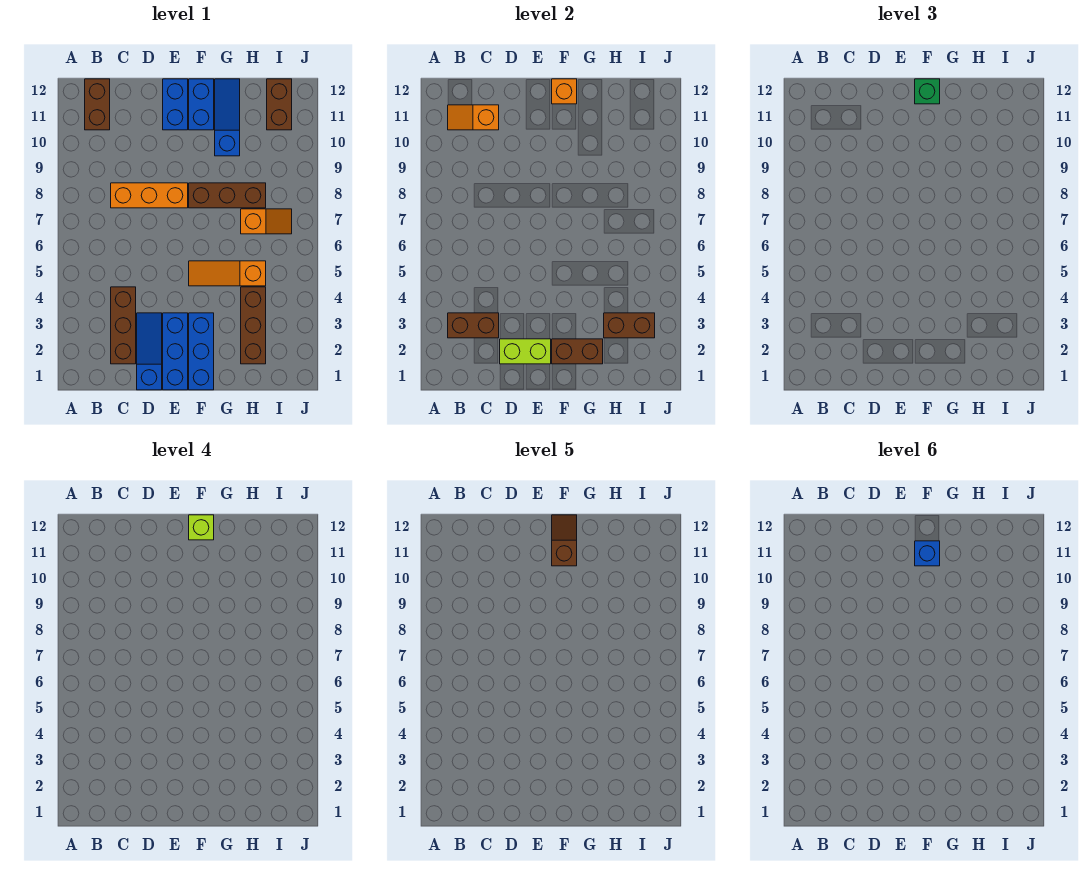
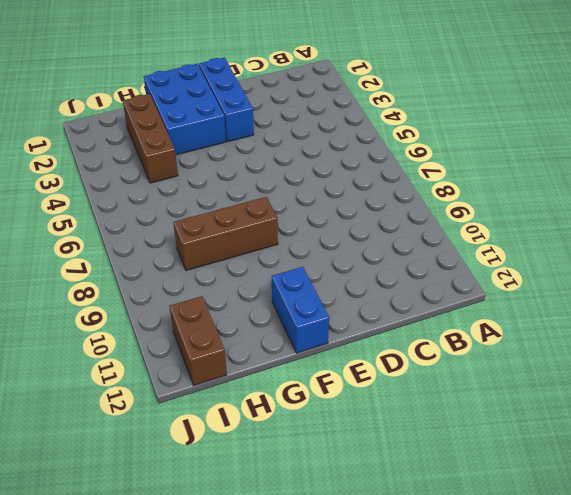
blue brick F1:G3 level 1 -> blue brick F1:F3 level 1
none -> brown brick B11:B12 level 1
none -> brown brick C2:C4 level 1
none -> orange brick C8:E8 level 1

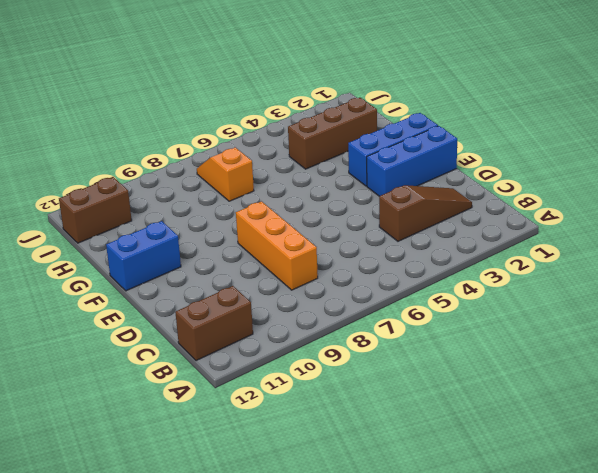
brown slope C2:C4 level 1 top 4 -> brown brick C2:C4 level 1
none -> blue slope D1:D3 level 1 top 1
none -> blue brick E11:E12 level 1
none -> orange slope F5:H5 level 1 top H

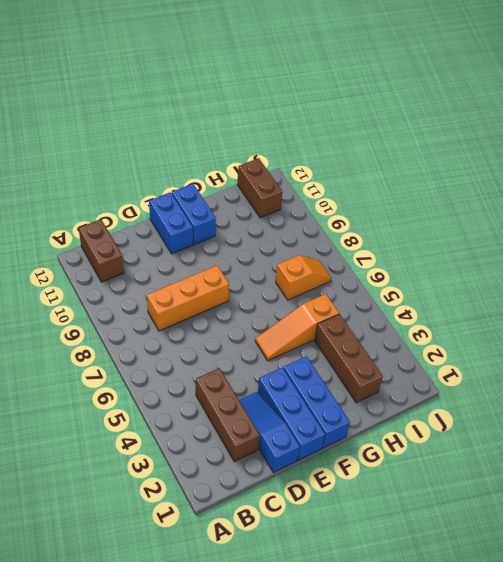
none -> brown brick F8:H8 level 1
none -> blue slope G10:G12 level 1 top 10
none -> brown brick B3:C3 level 2

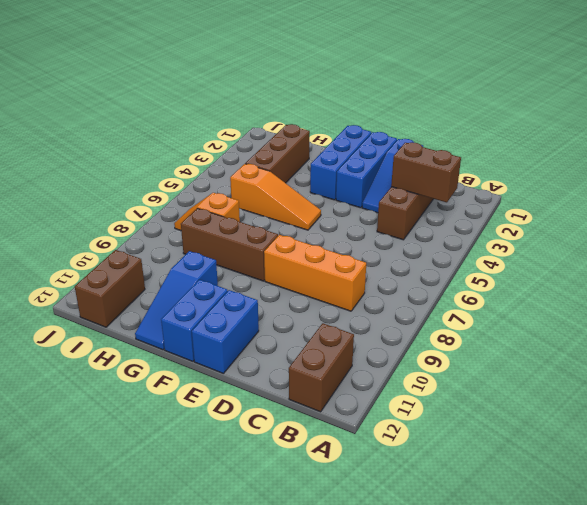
none -> orange slope B11:C11 level 2 top C
none -> lime brick D2:E2 level 2
none -> brown brick F2:G2 level 2

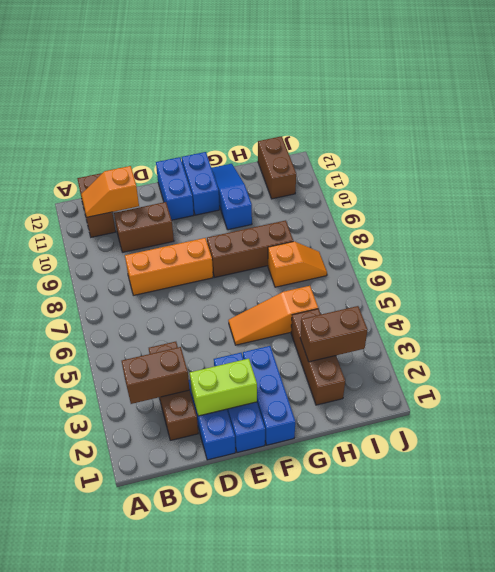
brown brick C10:D10 level 1 -> brown brick F2:G2 level 2
none -> orange brick F12 level 2
none -> green brick F12 level 3
none -> lime brick F12 level 4

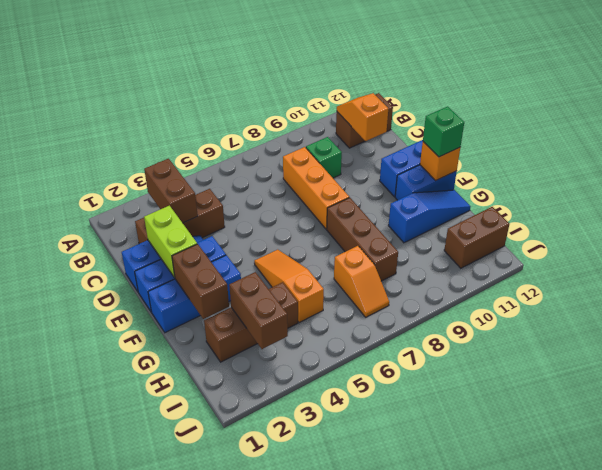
green brick C9 level 1 -> none
none -> lime brick F12 level 4
none -> brown slope F11:F12 level 5 top 11
none -> blue brick F11 level 6

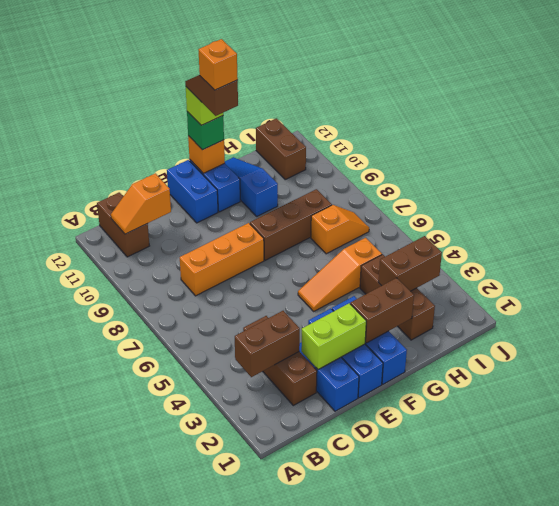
orange brick F11 level 6 -> blue brick F11 level 6

